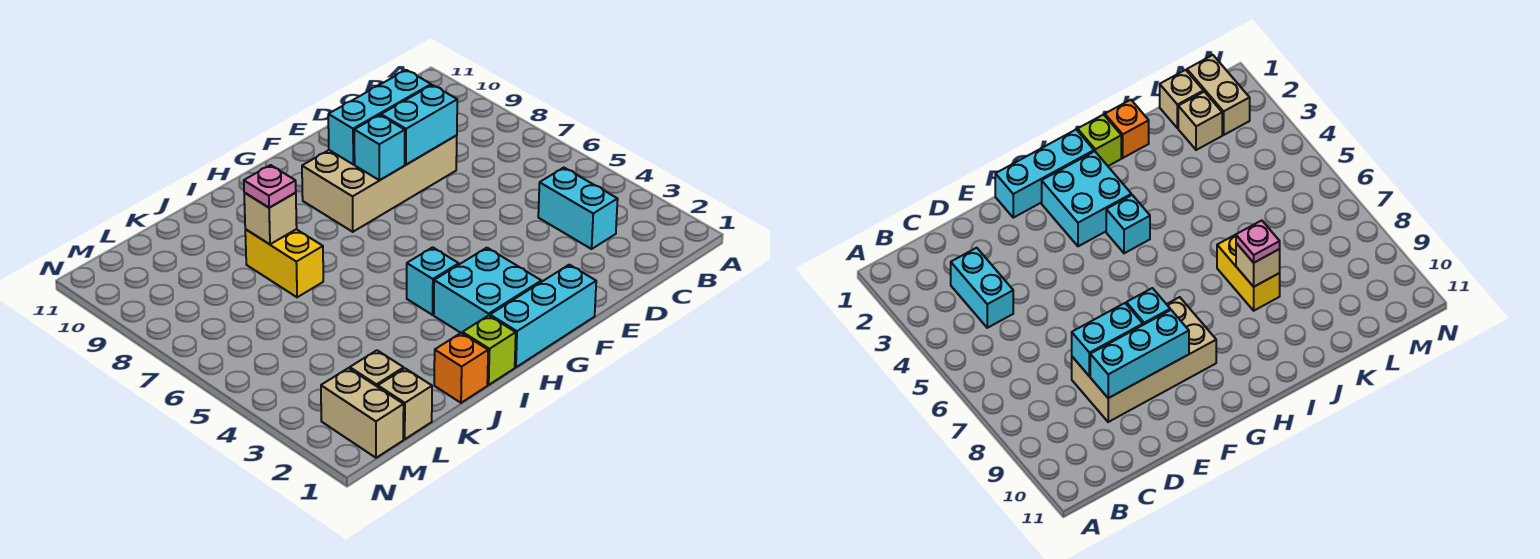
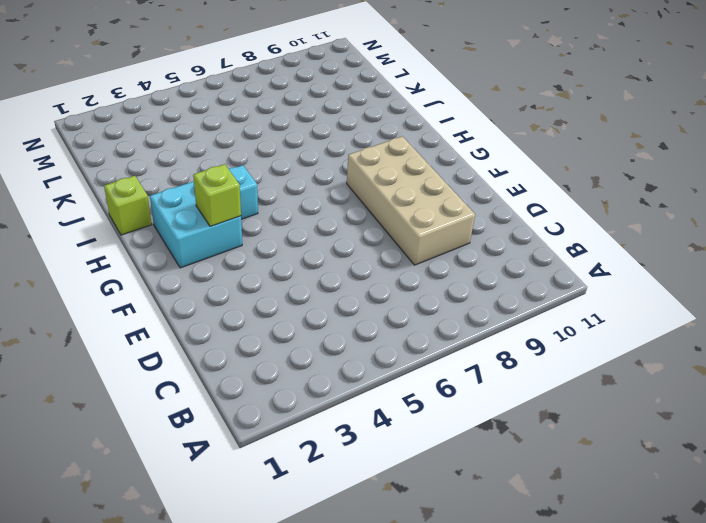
lime brick G3 level 2 -> none
none -> cyan brick C3:C4 level 1
none -> cyan brick F1:H1 level 1
none -> orange brick J1 level 1

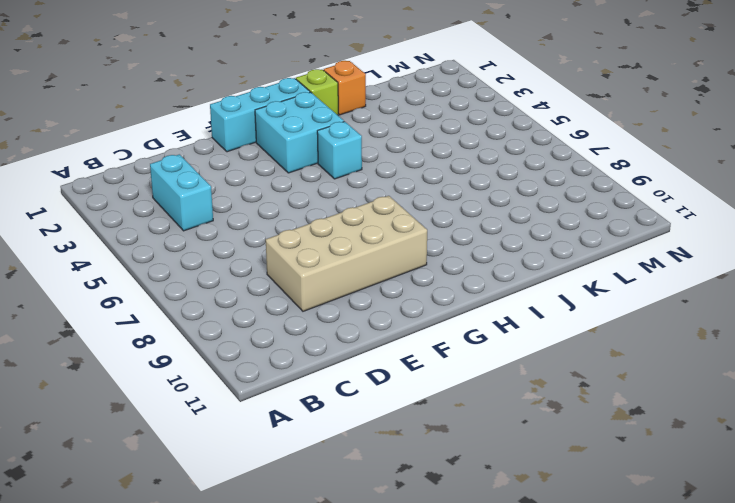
none -> yellow brick J7:J8 level 1
none -> tan brick L1 level 1
none -> tan brick L2 level 1

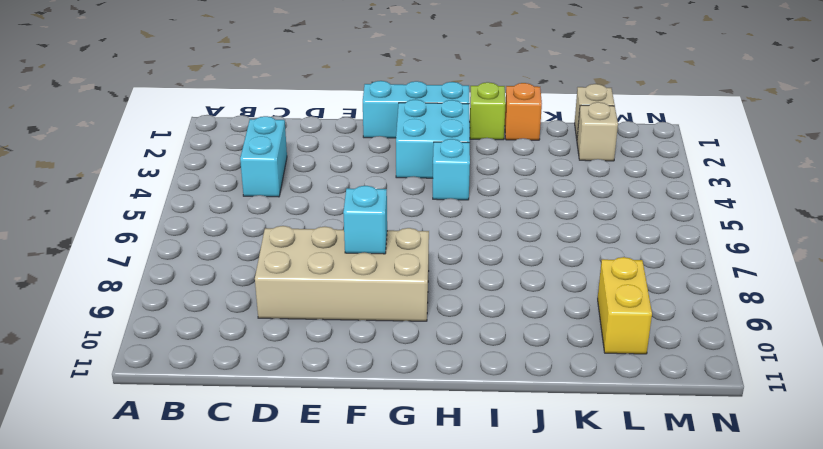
yellow brick L9:L10 level 1 -> yellow brick J7:J8 level 1
none -> tan brick M1:M2 level 1
none -> cyan brick D8:E8 level 2
none -> cyan brick D9:F9 level 2

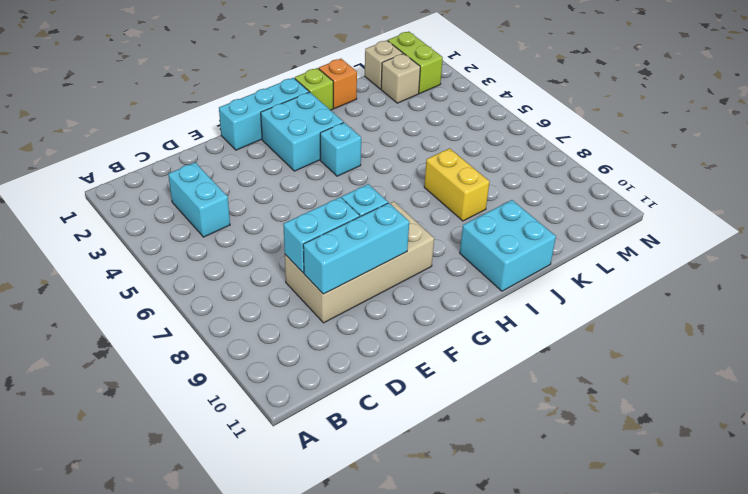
cyan brick I10:J11 level 1 -> none
lime brick M1:M2 level 1 -> tan brick M1:M2 level 1
none -> tan brick J8 level 2
none -> pink plate J8 level 3

